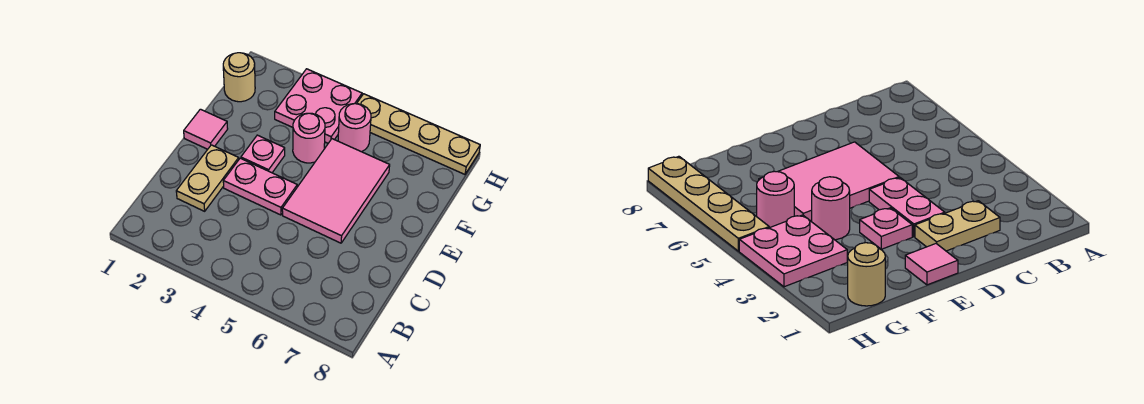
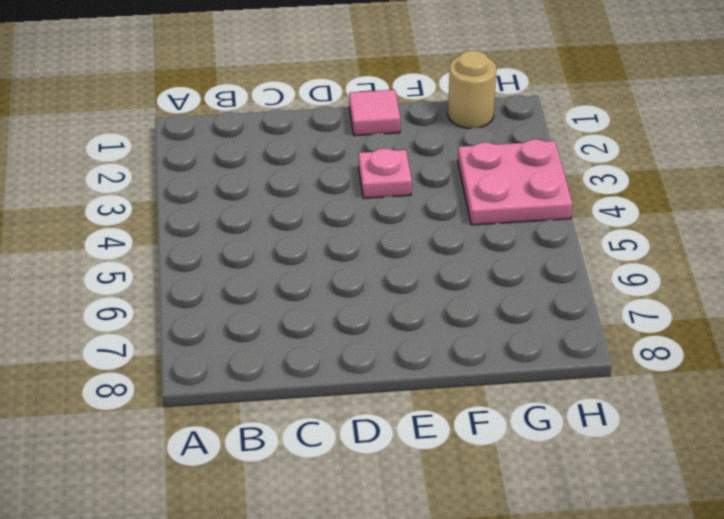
none -> tan plate C2:D2 level 1
none -> pink plate D3:D4 level 1

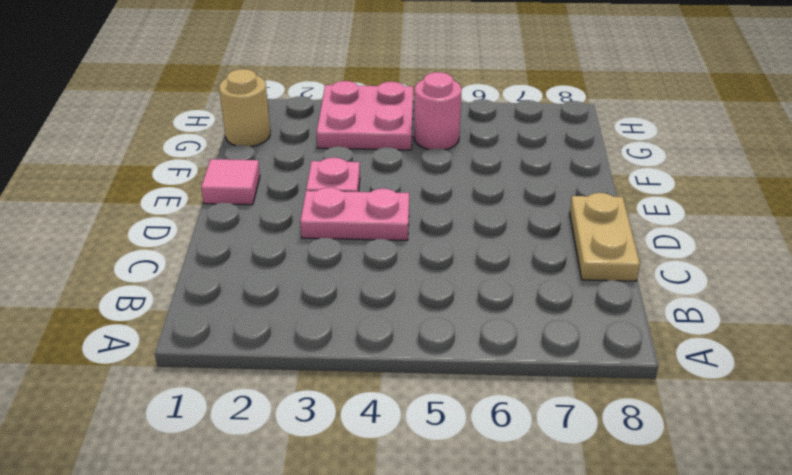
tan plate C8:D8 level 1 -> tan plate C2:D2 level 1
none -> pink tile D5:F6 level 1
none -> pink round brick F4 level 1

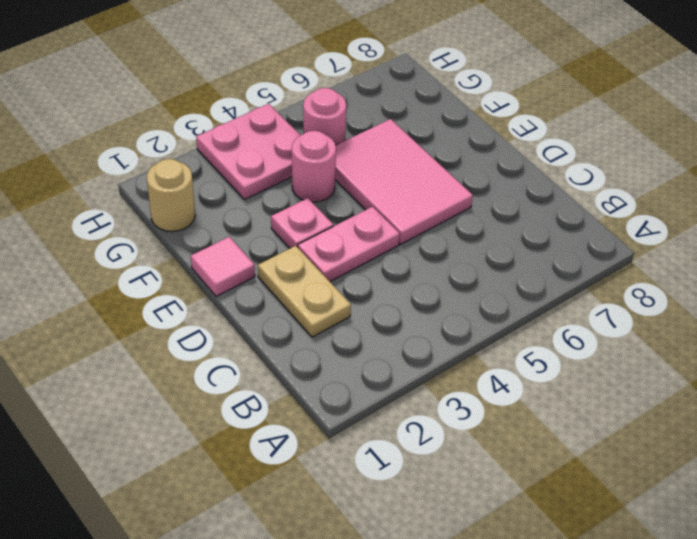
none -> tan plate H5:H8 level 1

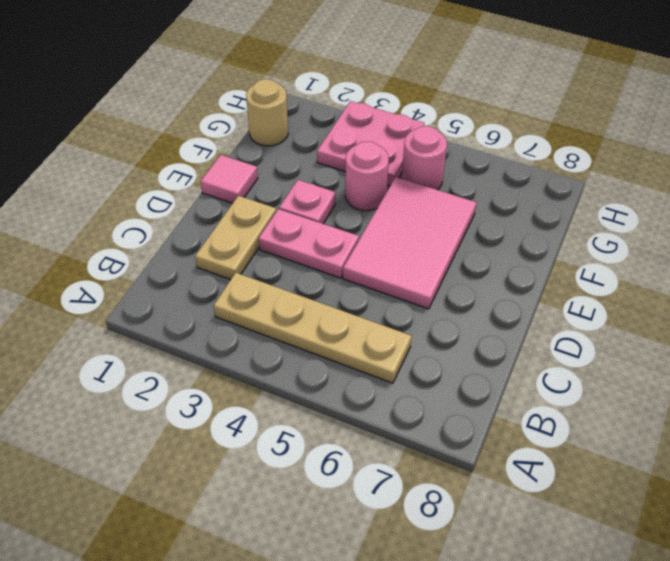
tan plate B3:B6 level 1 -> tan plate H5:H8 level 1

